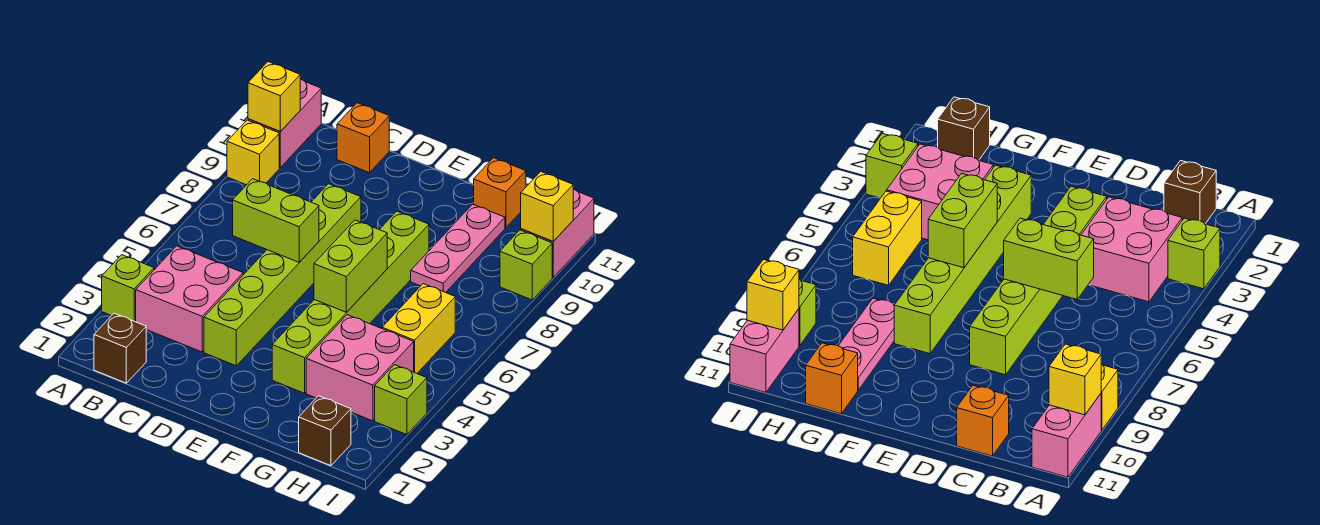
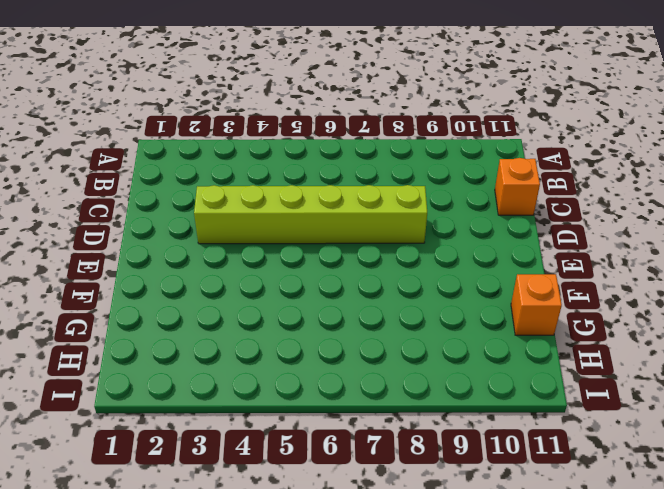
none -> lime brick A3 level 1
none -> yellow brick A9 level 1
none -> pink brick A10:A11 level 1

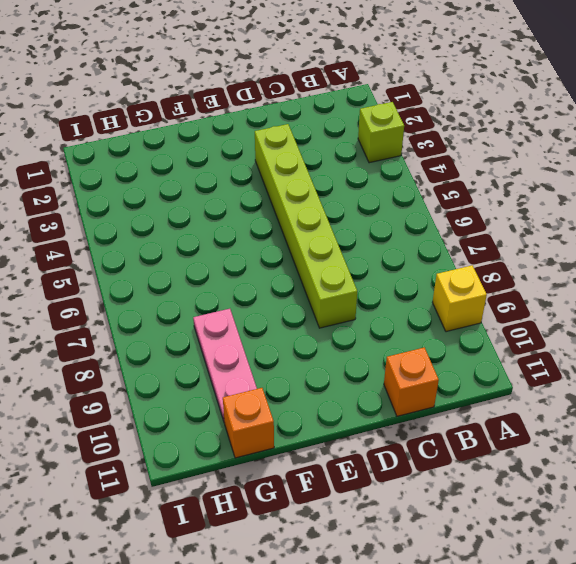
none -> pink brick A10:A11 level 1
none -> brown brick B1 level 1
none -> pink brick B3:C4 level 1

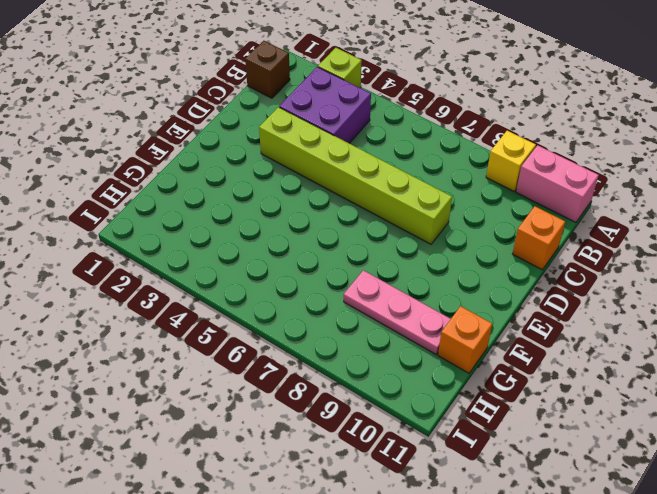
purple brick B3:C4 level 1 -> pink brick B3:C4 level 1
none -> lime brick F3:F8 level 1
none -> pink brick G3:H4 level 1
none -> brown brick H1 level 1

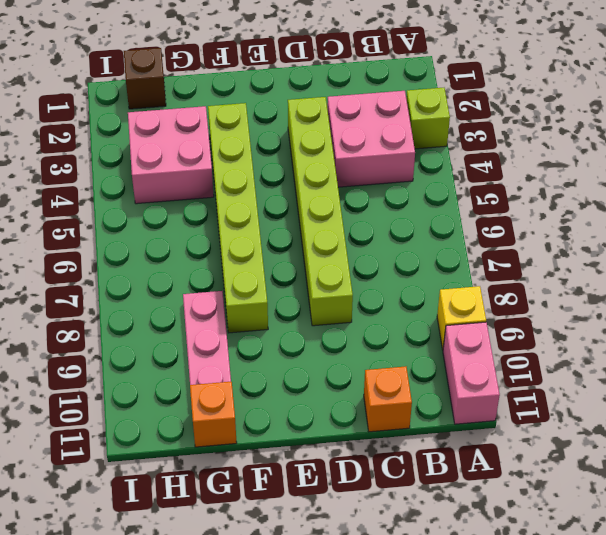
none -> brown brick B1 level 1
none -> yellow brick H5:H6 level 1
none -> lime brick I3 level 1

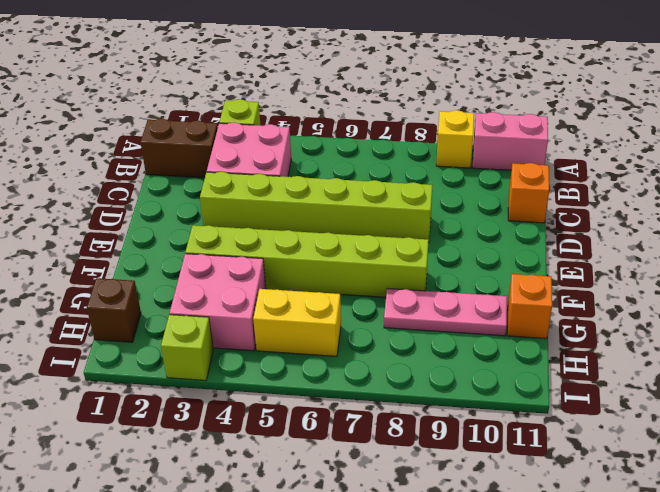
brown brick B1:B2 level 1 -> brown brick B1 level 1
none -> lime brick I9 level 1
none -> pink brick I10:I11 level 1
none -> yellow brick A10 level 2

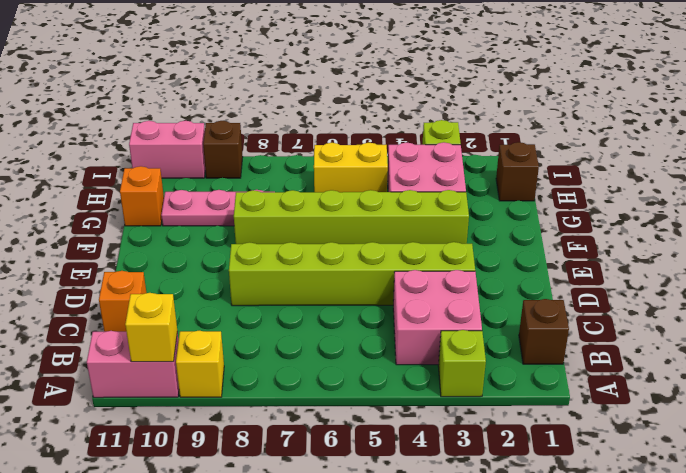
brown brick I9 level 1 -> lime brick I9 level 1
none -> lime brick C6:D6 level 2
none -> lime brick F5:F6 level 2
none -> yellow brick I10 level 2

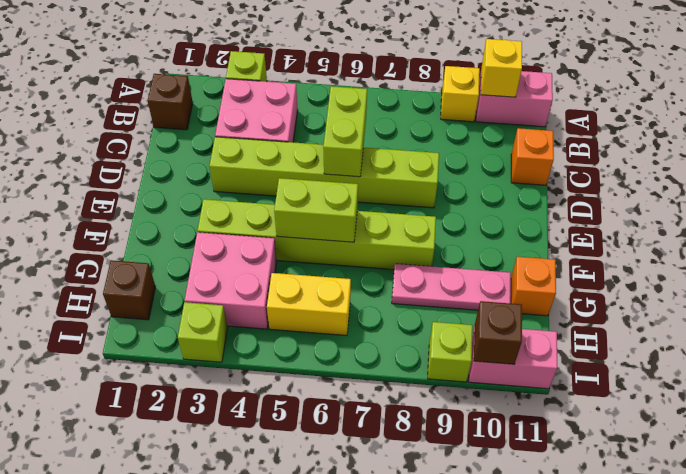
brown brick I10 level 2 -> yellow brick I10 level 2

